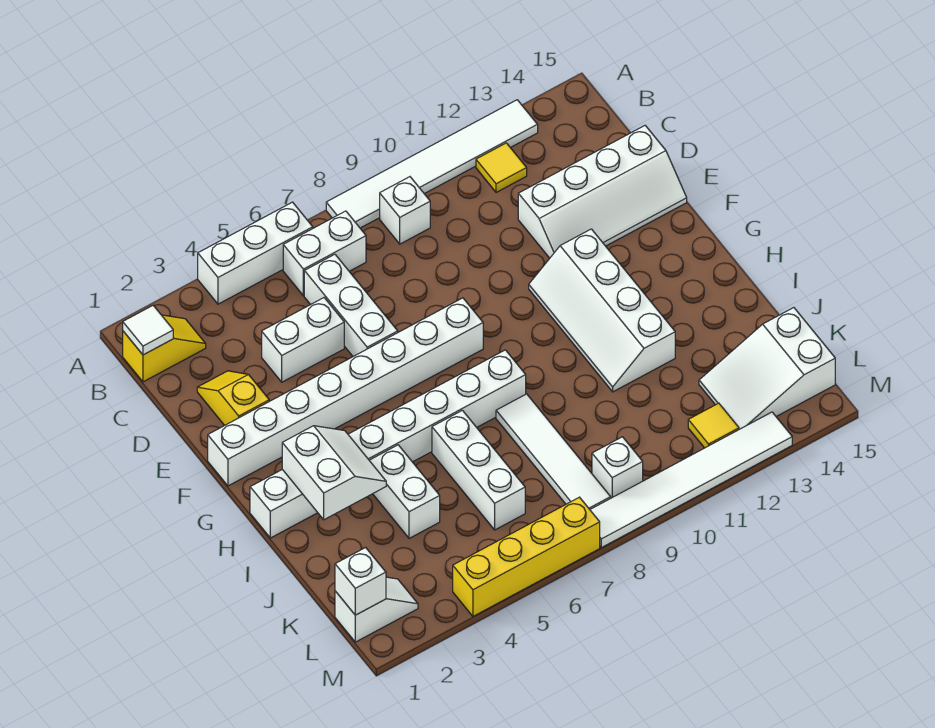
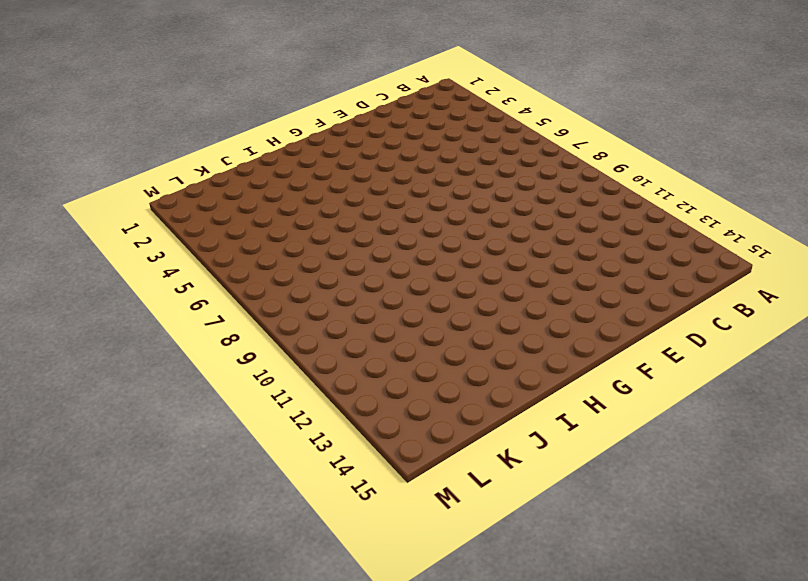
none -> white brick A4:A6 level 1
none -> white tile A8:A13 level 1
none -> yellow slope B1:B2 level 1 top 1

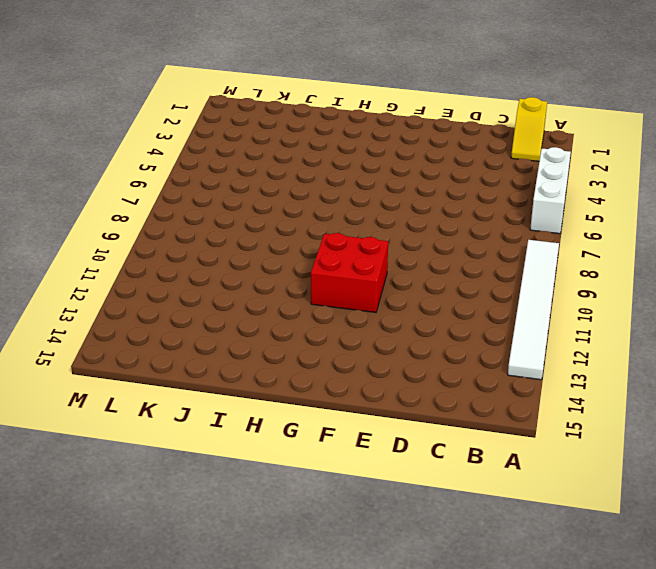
red brick F10:G11 level 1 -> white slope F11:I12 level 1 top 12
none -> white brick B6:B7 level 1
none -> white brick B9 level 1
none -> yellow tile B12 level 1

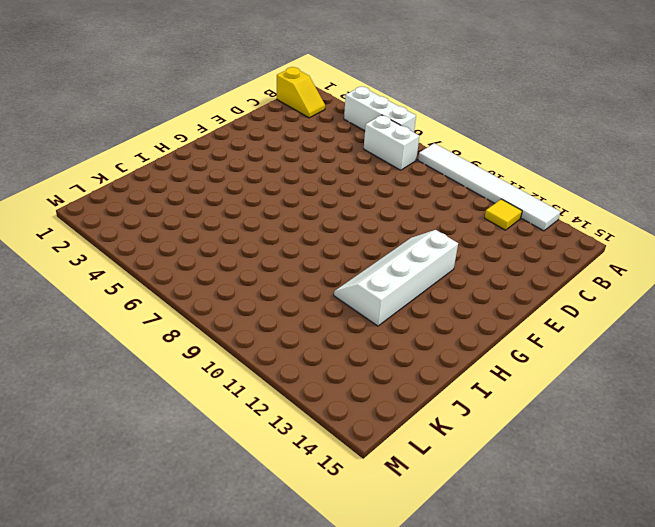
none -> white brick B9 level 1
none -> white brick C6:E6 level 1
none -> yellow slope D2:E2 level 1 top E

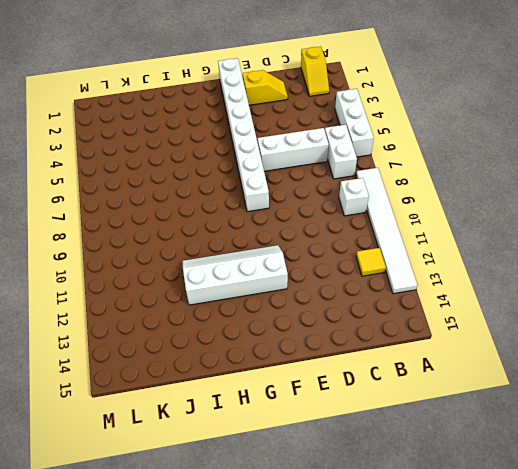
none -> white brick D4:D5 level 1
none -> white slope D12:E15 level 1 top D
none -> white brick H1:H8 level 1

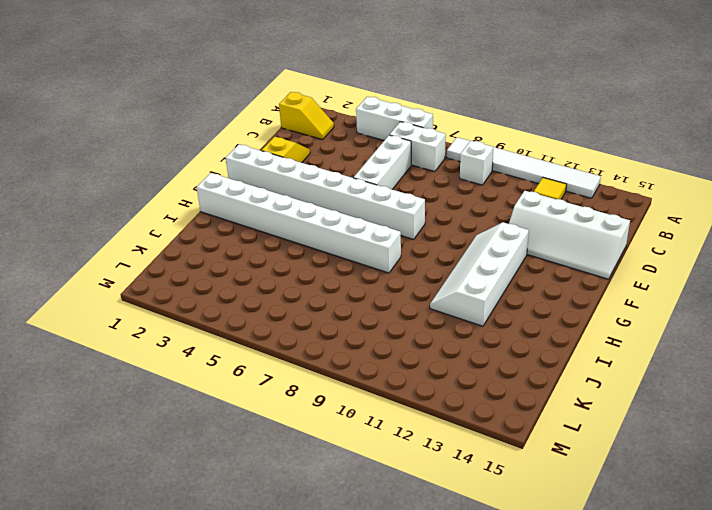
none -> white brick D4:D5 level 1
none -> white brick I4:J4 level 1
none -> white brick I6:K6 level 1

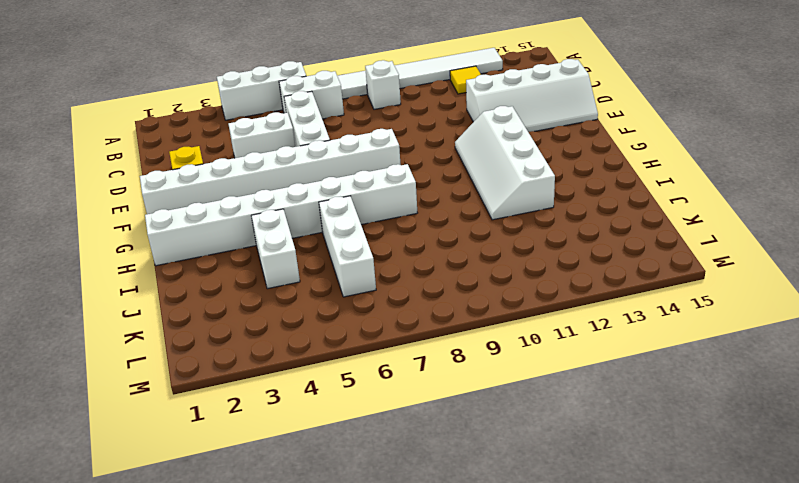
none -> yellow slope B1:B2 level 1 top 1
none -> white tile I8:L8 level 1
none -> white slope K13:L15 level 1 top 15

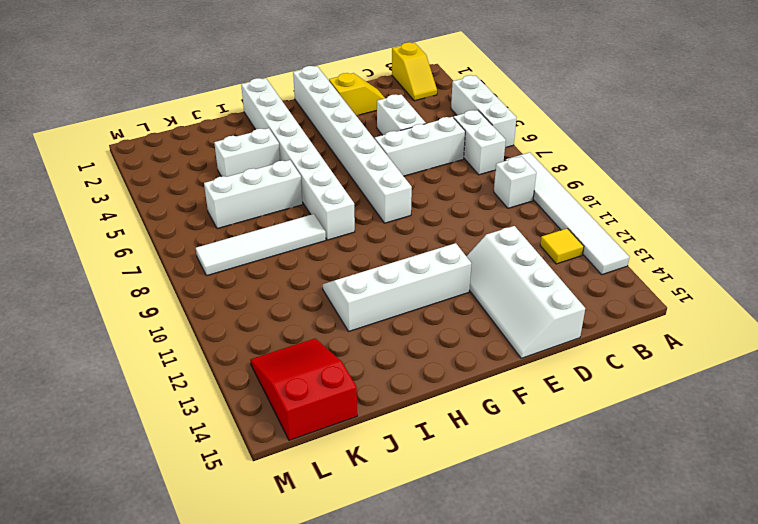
red slope K13:L15 level 1 top 15 -> white slope K13:L15 level 1 top 15
none -> white slope L1:L2 level 1 top 1
none -> white brick L9 level 1
none -> yellow tile L12 level 1

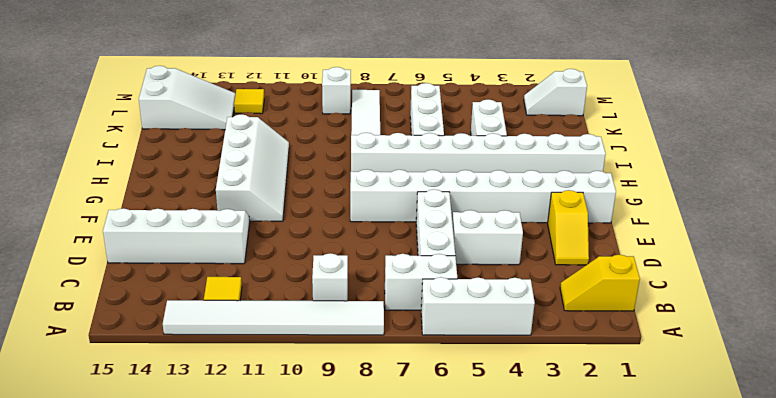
none -> yellow brick M4:M7 level 1
none -> white tile M8:M13 level 1
none -> white tile B1 level 2

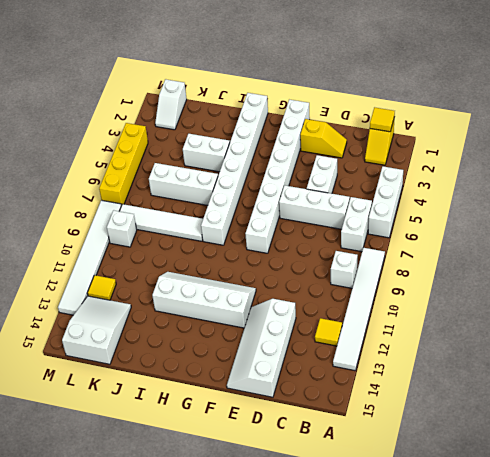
yellow tile B1 level 2 -> white tile B1 level 2
none -> white slope H2:I3 level 2 top 2
none -> white brick L1 level 2

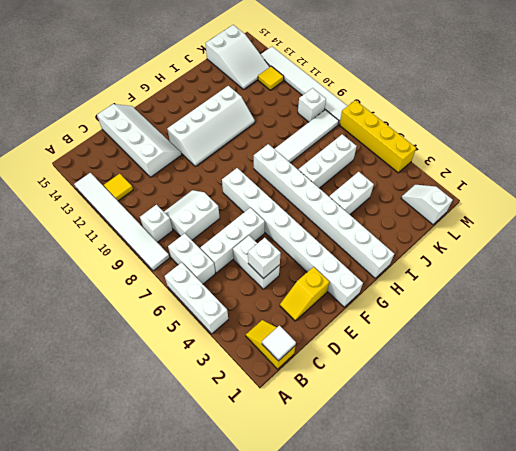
white slope C8:D9 level 1 top 8 -> white slope H2:I3 level 2 top 2
white brick D4 level 2 -> white brick L1 level 2

